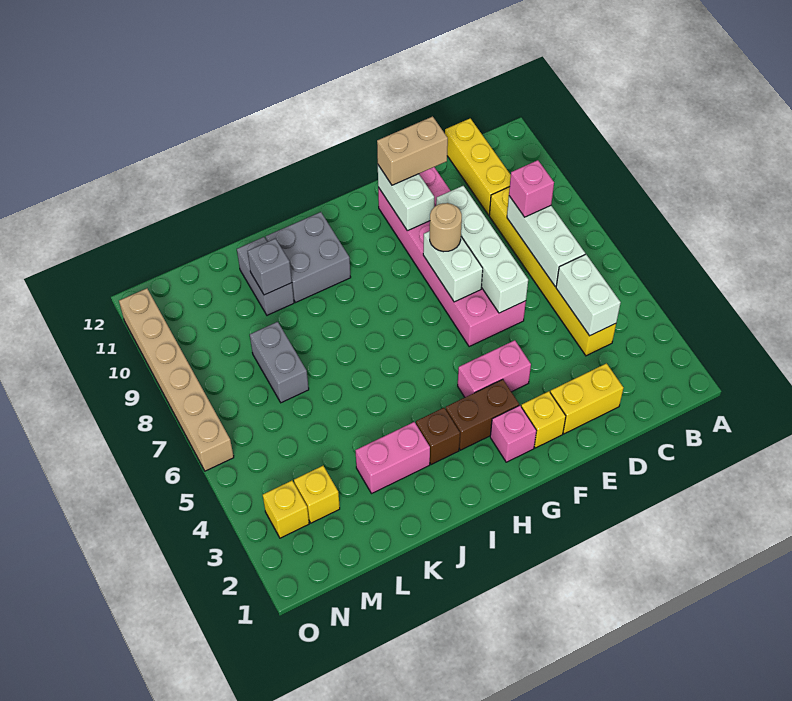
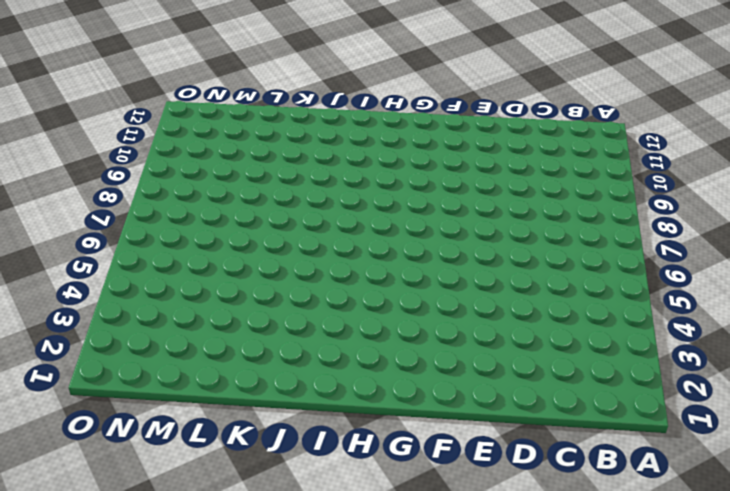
none -> yellow brick C4:C9 level 1
none -> yellow brick C10:C12 level 1
none -> yellow brick D2:E2 level 1

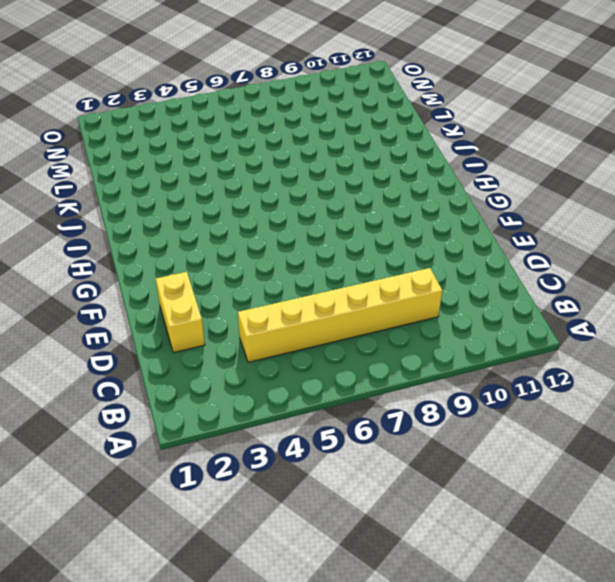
none -> yellow brick C10:C12 level 1
none -> pink brick E6:F11 level 1
none -> yellow brick F2 level 1

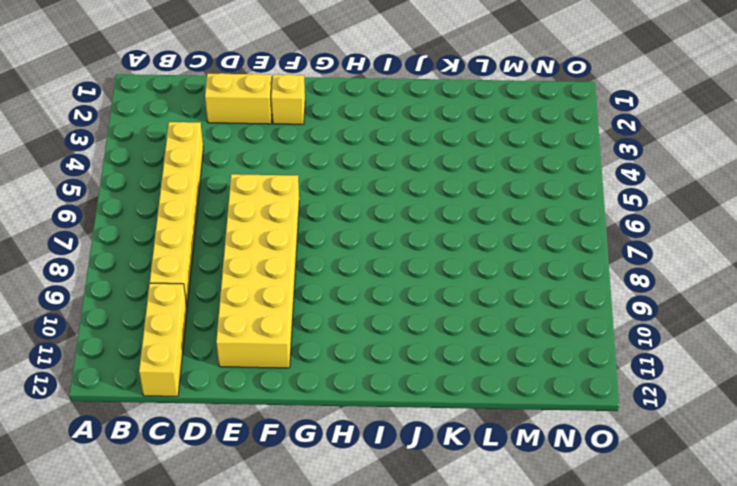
yellow brick E6:F11 level 1 -> pink brick E6:F11 level 1
none -> pink brick F4:G4 level 1
none -> pink brick G2 level 1
none -> brown brick G3:H3 level 1

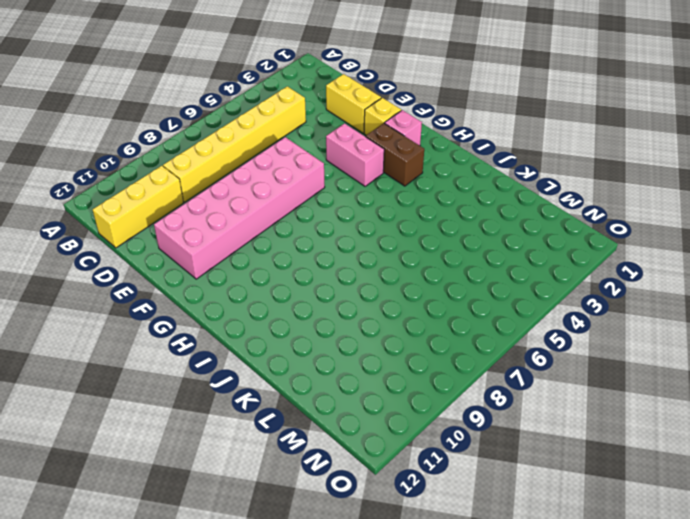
none -> brown brick I3 level 1
none -> grey brick I10:J11 level 1
none -> pink brick J3:K3 level 1

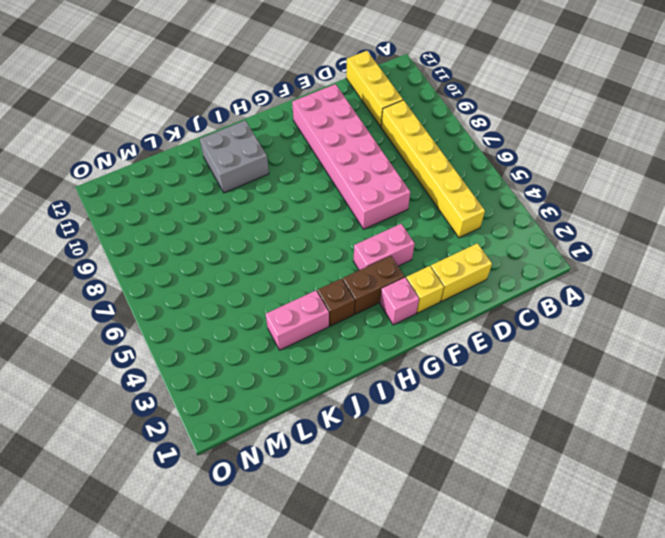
none -> grey brick K10:K11 level 1
none -> grey brick L7:L8 level 1
none -> yellow brick M3 level 1

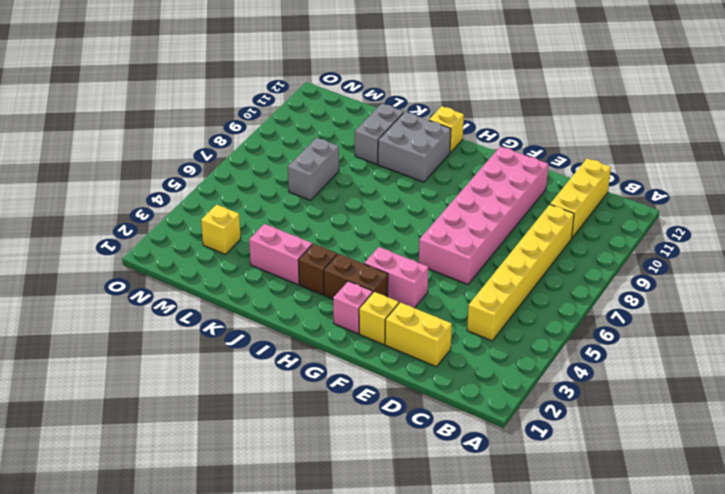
yellow brick I12 level 1 -> yellow brick N3 level 1
none -> tan brick O6:O11 level 1
none -> white brick C4:C5 level 2
none -> white brick C6:C8 level 2

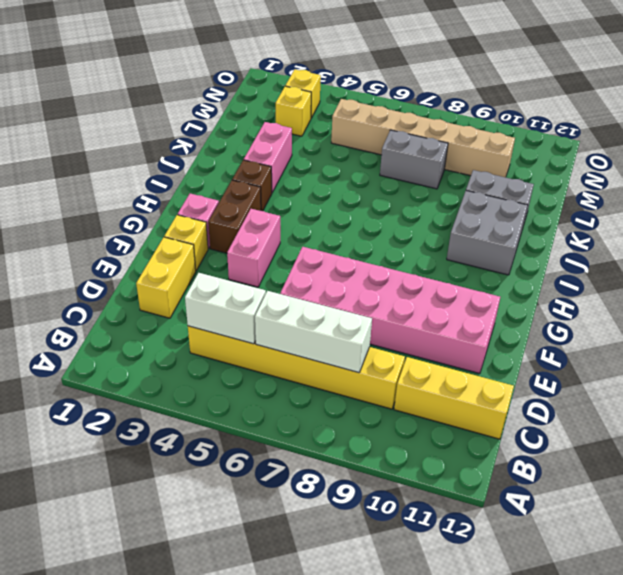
tan brick M5:M10 level 1 -> tan brick O6:O11 level 1
none -> white brick E6:E9 level 2
none -> white brick F7:F8 level 2
none -> white brick F10:F11 level 2

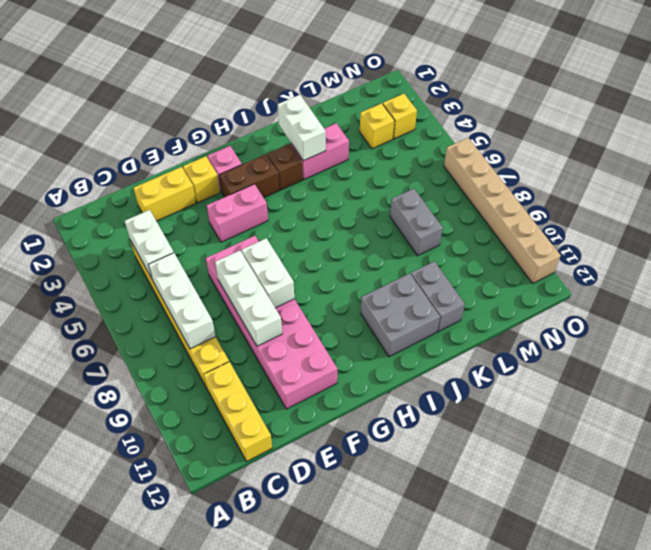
white brick E7:E9 level 2 -> white brick E6:E9 level 2
white brick J2:J3 level 2 -> white brick F10:F11 level 2
none -> grey brick K10 level 2
none -> pink brick C8 level 3
none -> tan brick E11:F11 level 3

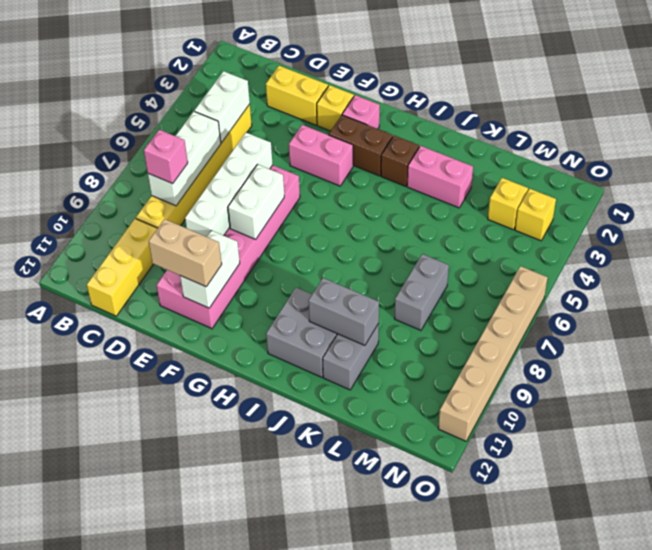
grey brick J10:K10 level 2 -> grey brick K10 level 2
none -> tan round brick F8 level 3

